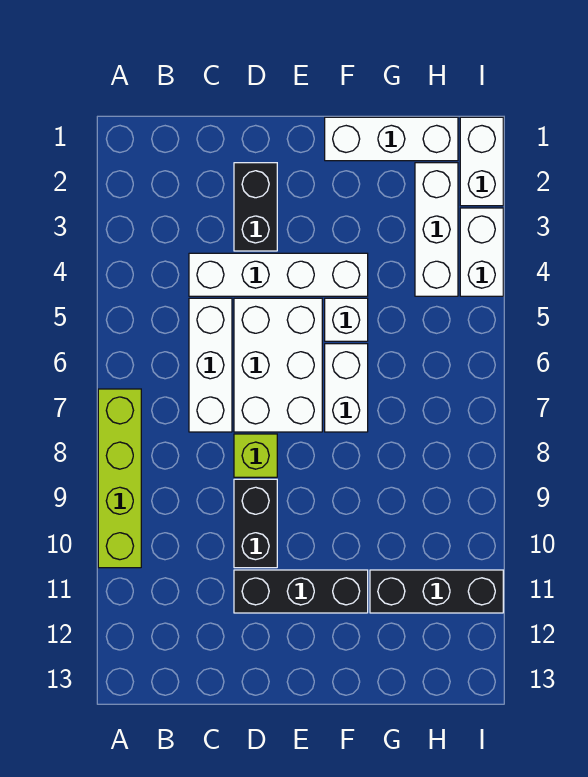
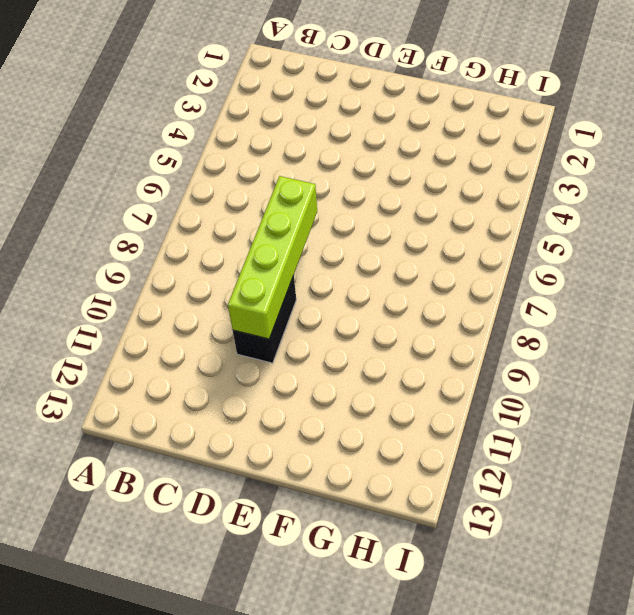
lime brick D7:D10 level 2 -> lime brick A7:A10 level 1
none -> white brick C4:F4 level 1
none -> white brick C5:C7 level 1
none -> black brick D2:D3 level 1

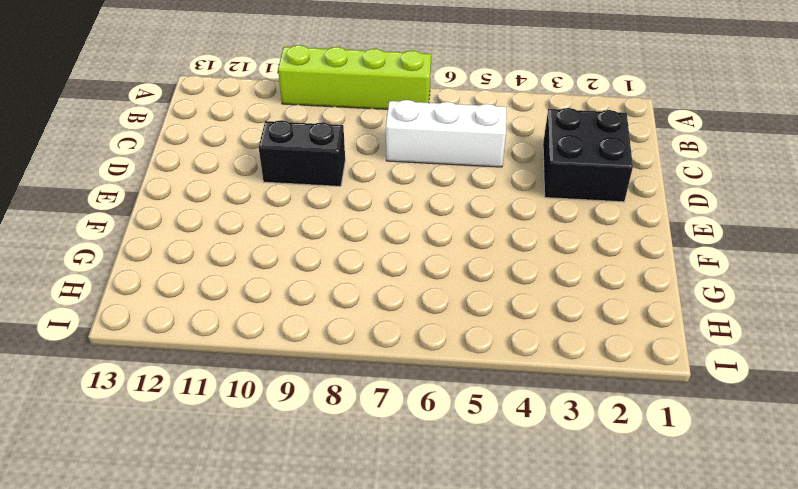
black brick C2:D3 level 1 -> black brick D2:D3 level 1
none -> white brick C4:F4 level 1
none -> white brick D5:E7 level 1
none -> lime brick D8 level 1

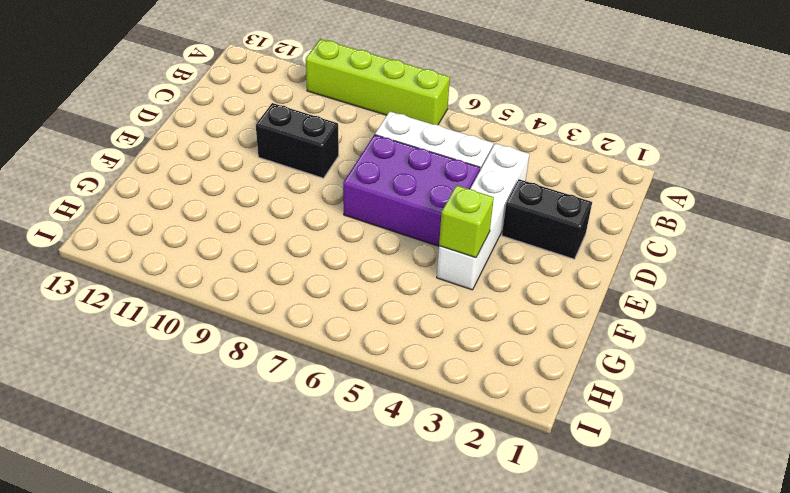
purple brick D5:E7 level 1 -> white brick D5:E7 level 1
lime brick F4 level 2 -> lime brick D8 level 1
none -> black brick D11:F11 level 1
none -> white brick F1:H1 level 1
none -> white brick F5 level 1

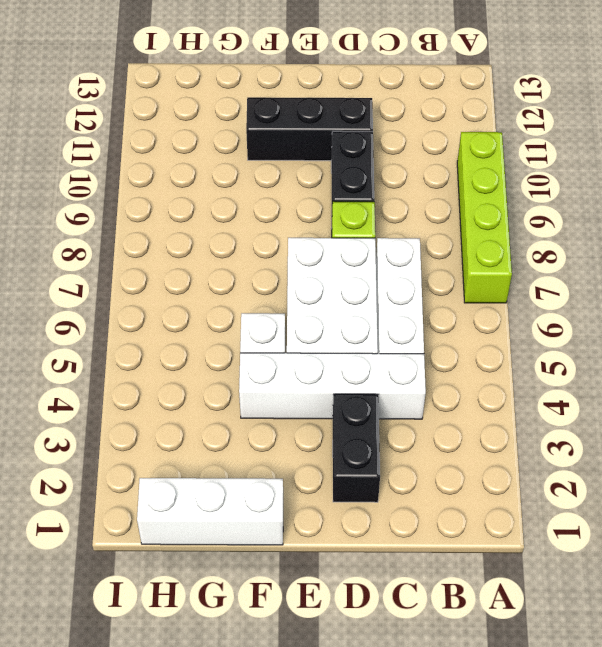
none -> white brick F6:F7 level 1
none -> black brick G11:I11 level 1
none -> white brick H2:H4 level 1

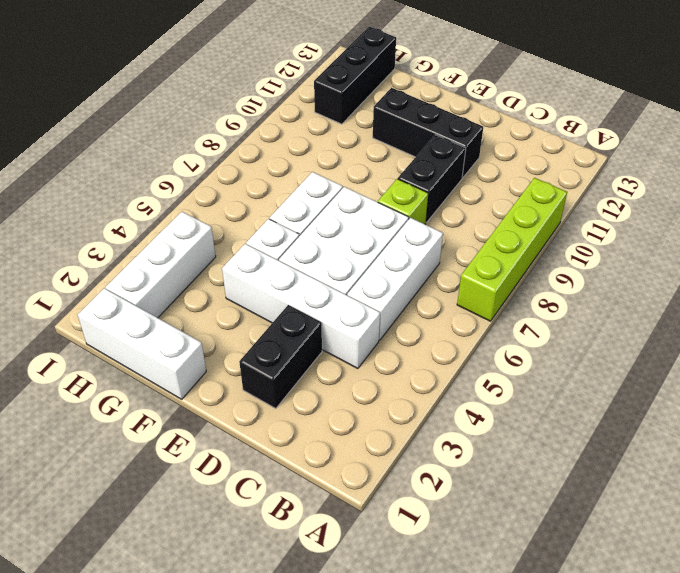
black brick H11:H13 level 1 -> black brick G11:I11 level 1
none -> white brick I1:I2 level 1
none -> white brick I3:I4 level 1

